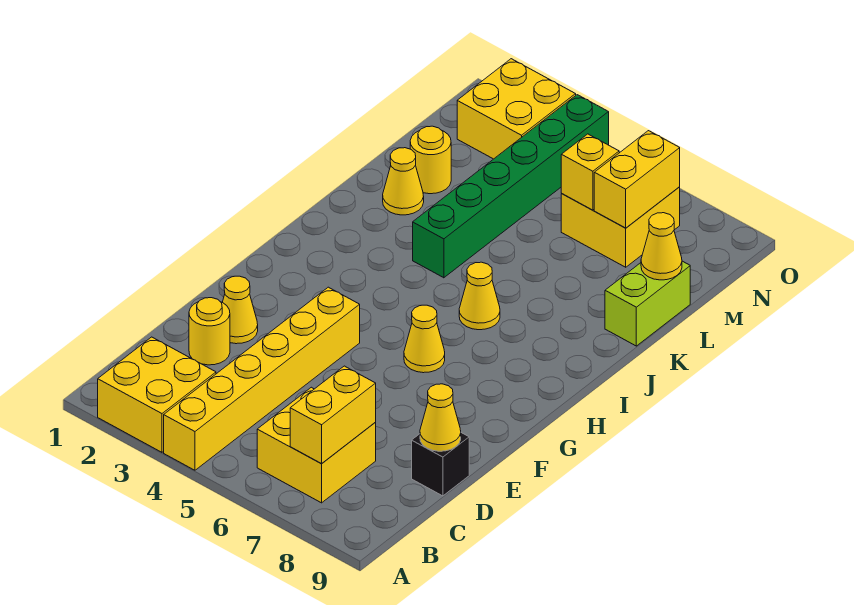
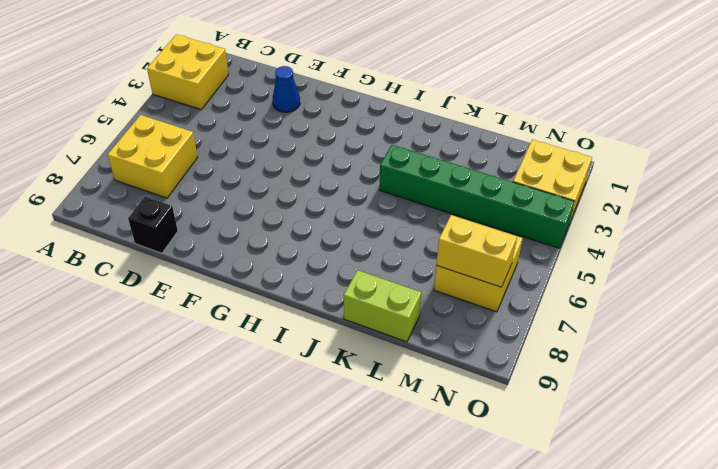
blue cone E2 level 1 -> yellow cone E2 level 1
none -> yellow brick A4:F4 level 1
none -> yellow round brick D2 level 1
none -> yellow cone G6 level 1

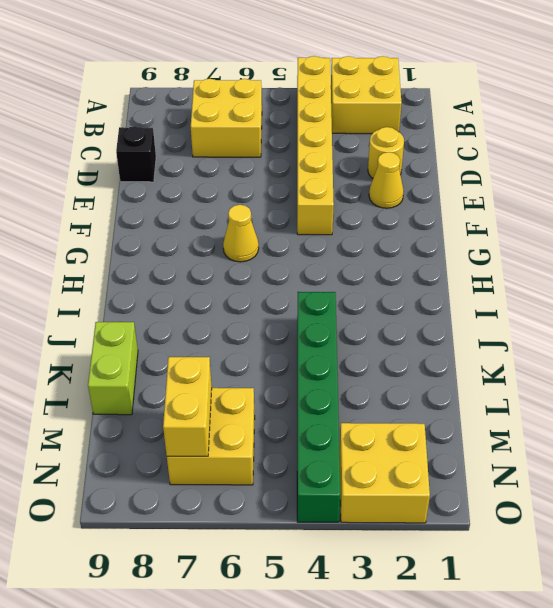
none -> yellow cone I6 level 1
none -> yellow cone K2 level 1
none -> yellow round brick L2 level 1

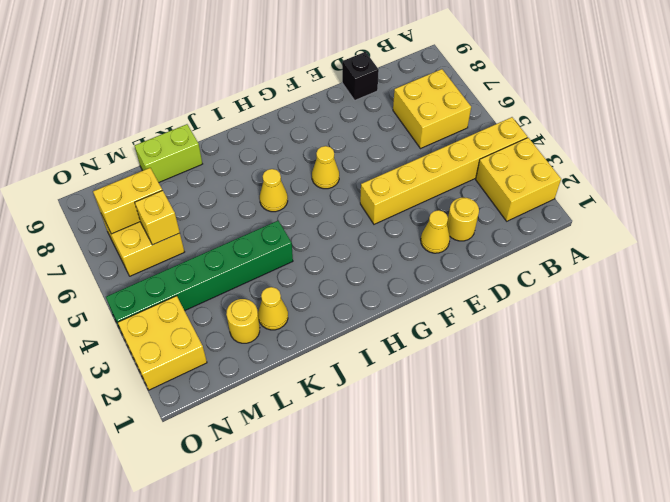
none -> yellow brick B7:C7 level 2
none -> yellow cone D9 level 2
none -> yellow cone L9 level 2

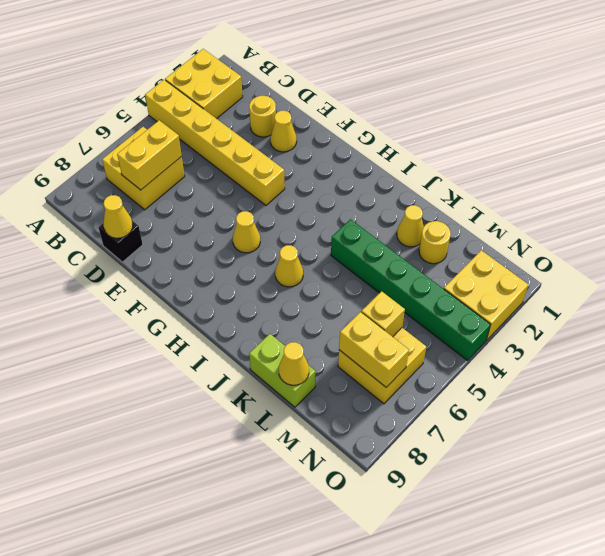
yellow brick C6:C7 level 2 -> yellow brick B7:C7 level 2

